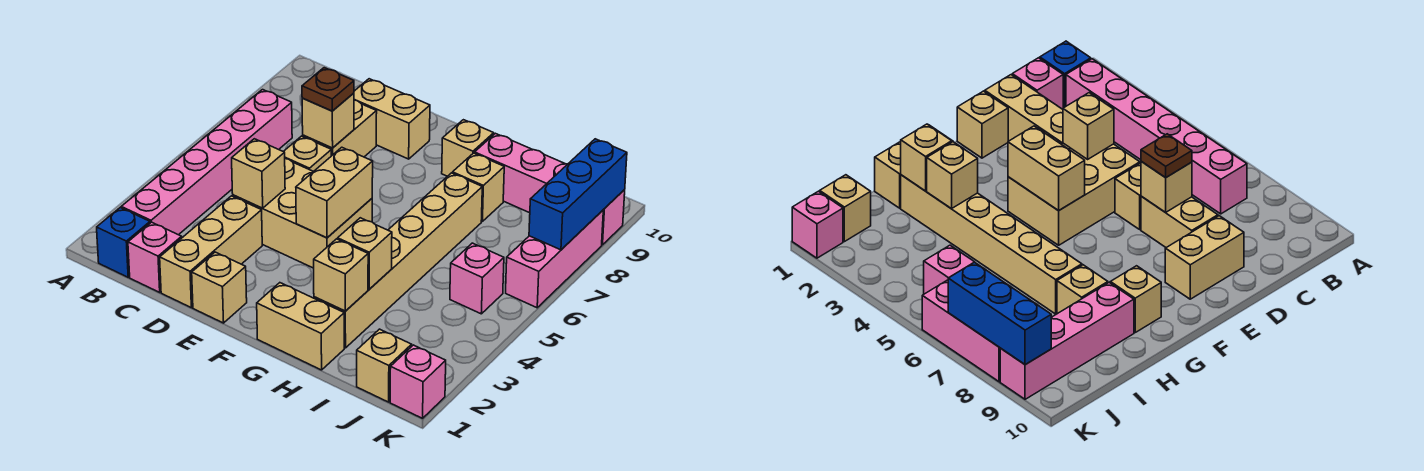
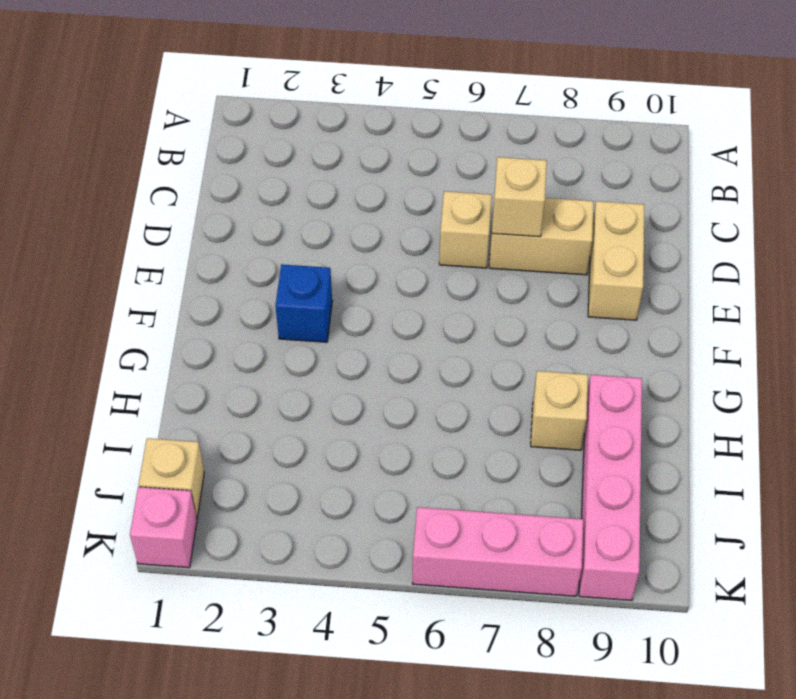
blue brick F3 level 1 -> blue brick B1 level 1
none -> pink brick B2:B7 level 1
none -> pink brick C1 level 1
none -> tan brick D1:D3 level 1

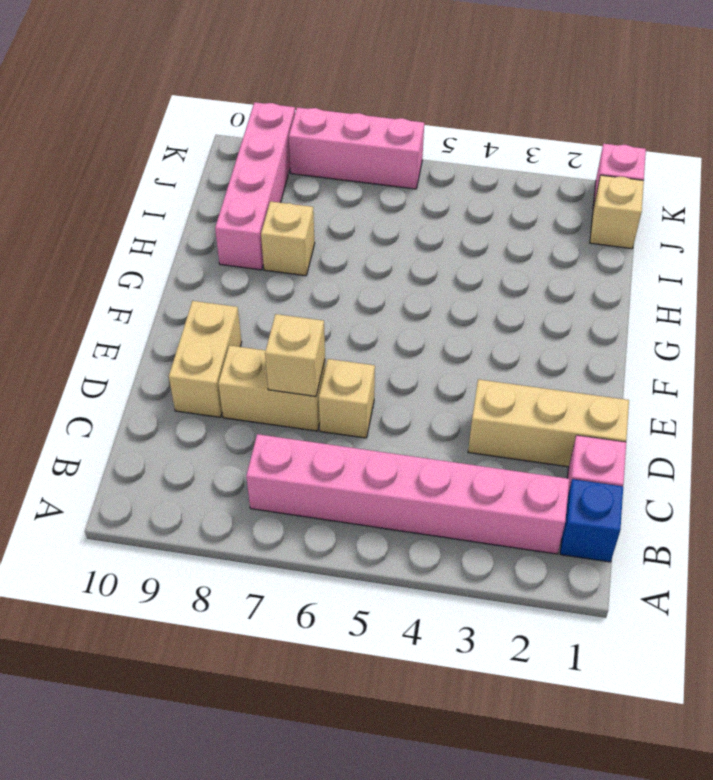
none -> tan brick D4:F5 level 1
none -> tan brick E1 level 1
none -> tan brick G1:H1 level 1

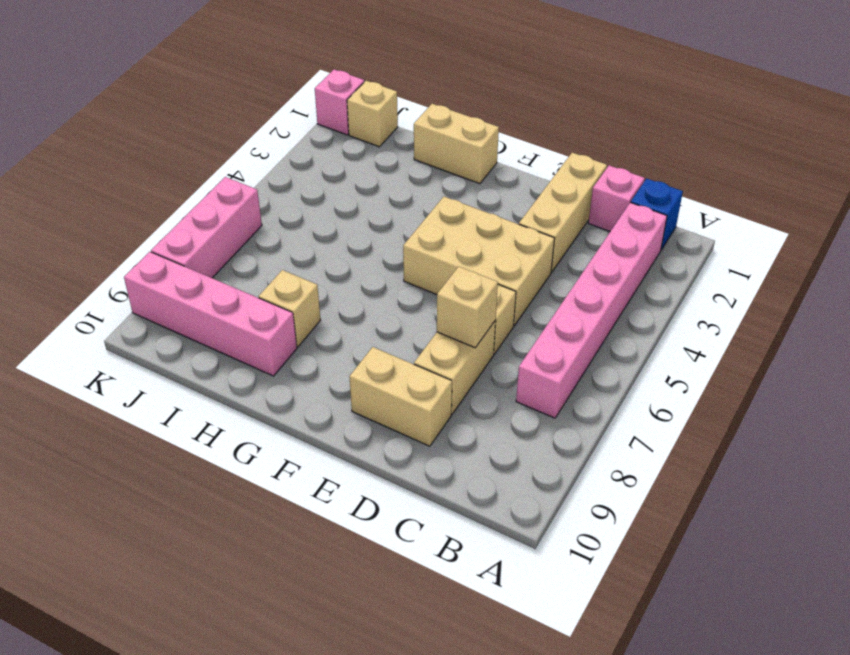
none -> tan brick E1 level 1
none -> tan brick G9 level 1
none -> tan brick H2:H7 level 1

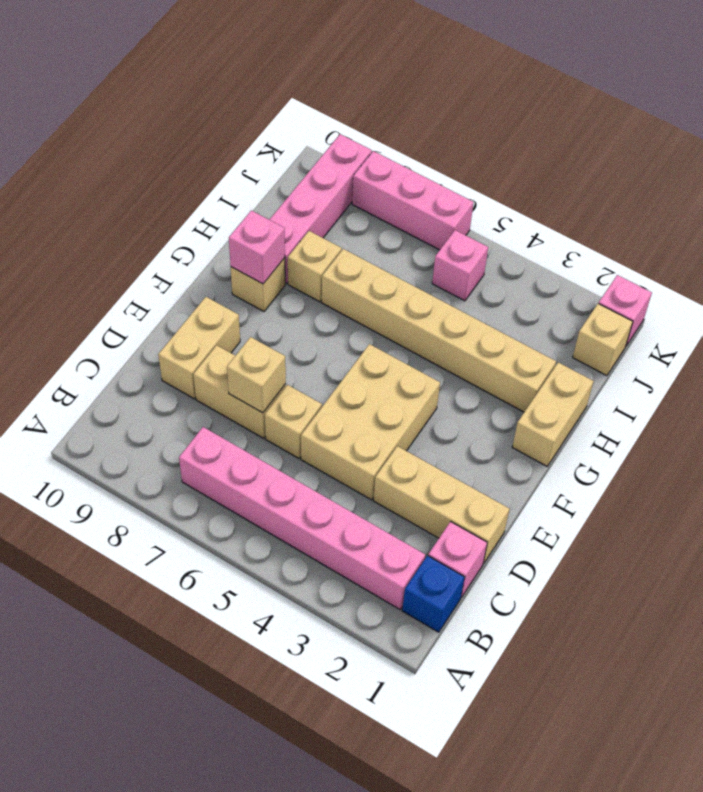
pink brick G9 level 2 -> none
none -> tan brick E1 level 1
none -> tan brick D4 level 2
none -> tan brick F4:F5 level 2

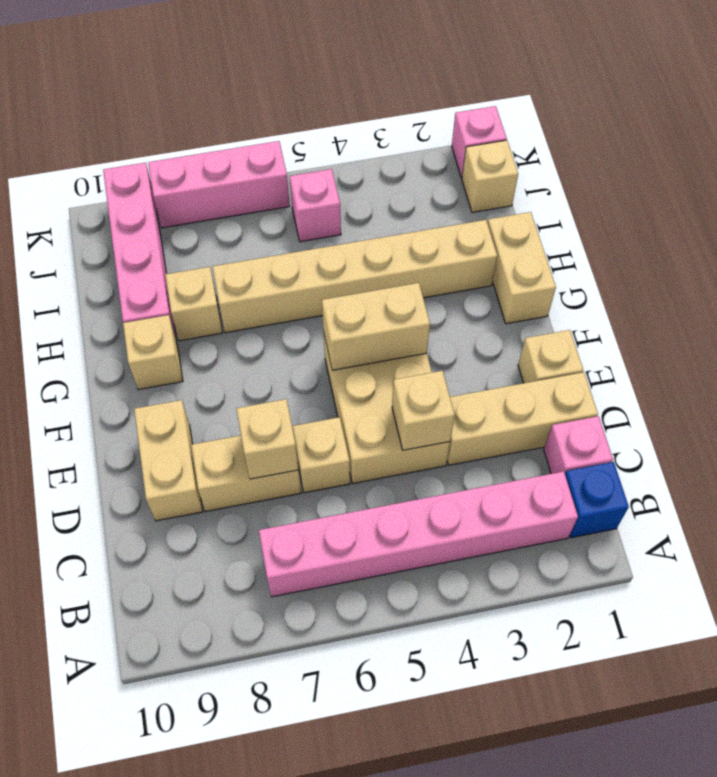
none -> tan brick H2 level 2
none -> tan brick H3 level 2
none -> blue brick K7:K9 level 2

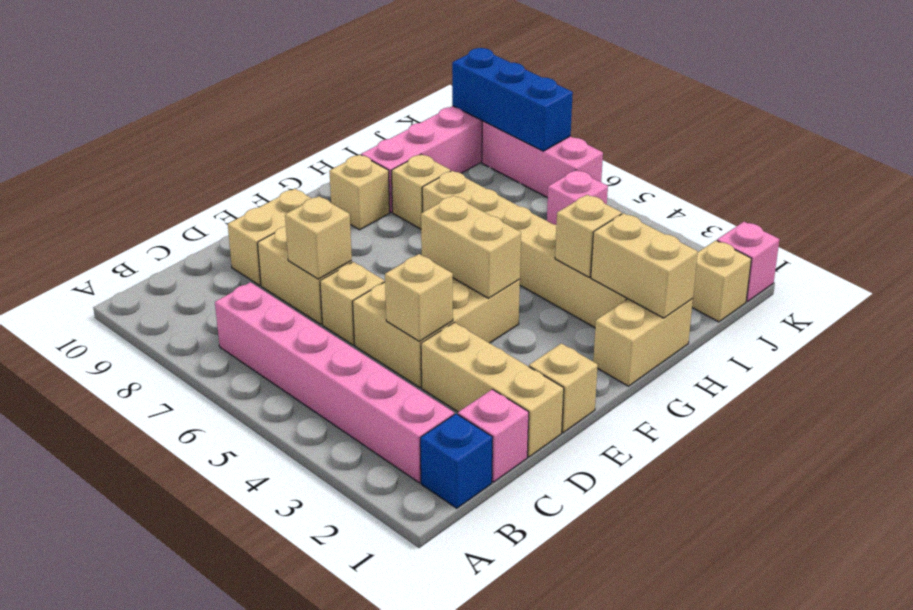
tan brick H1:H2 level 2 -> tan brick H2 level 2
none -> brown plate D7 level 3

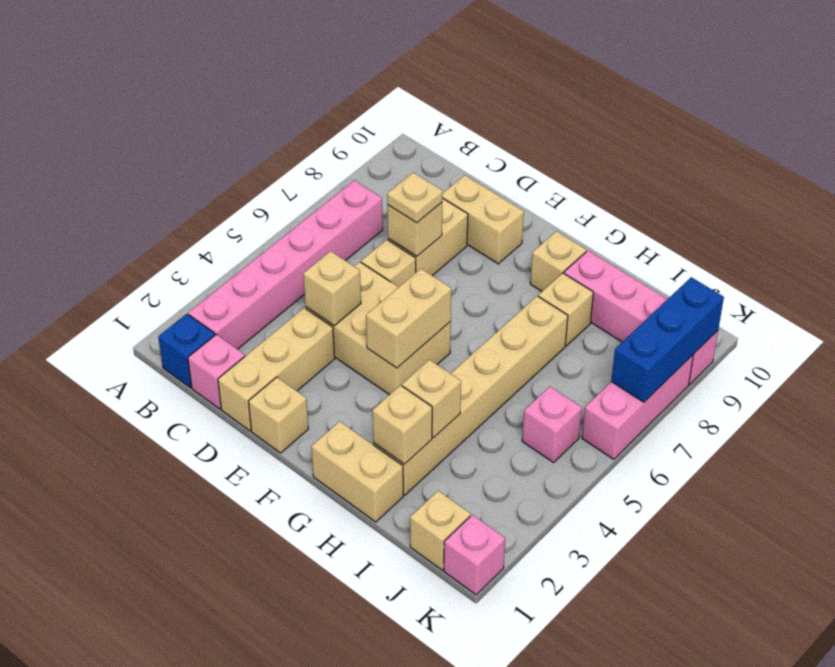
tan plate D7 level 3 -> brown plate D7 level 3

